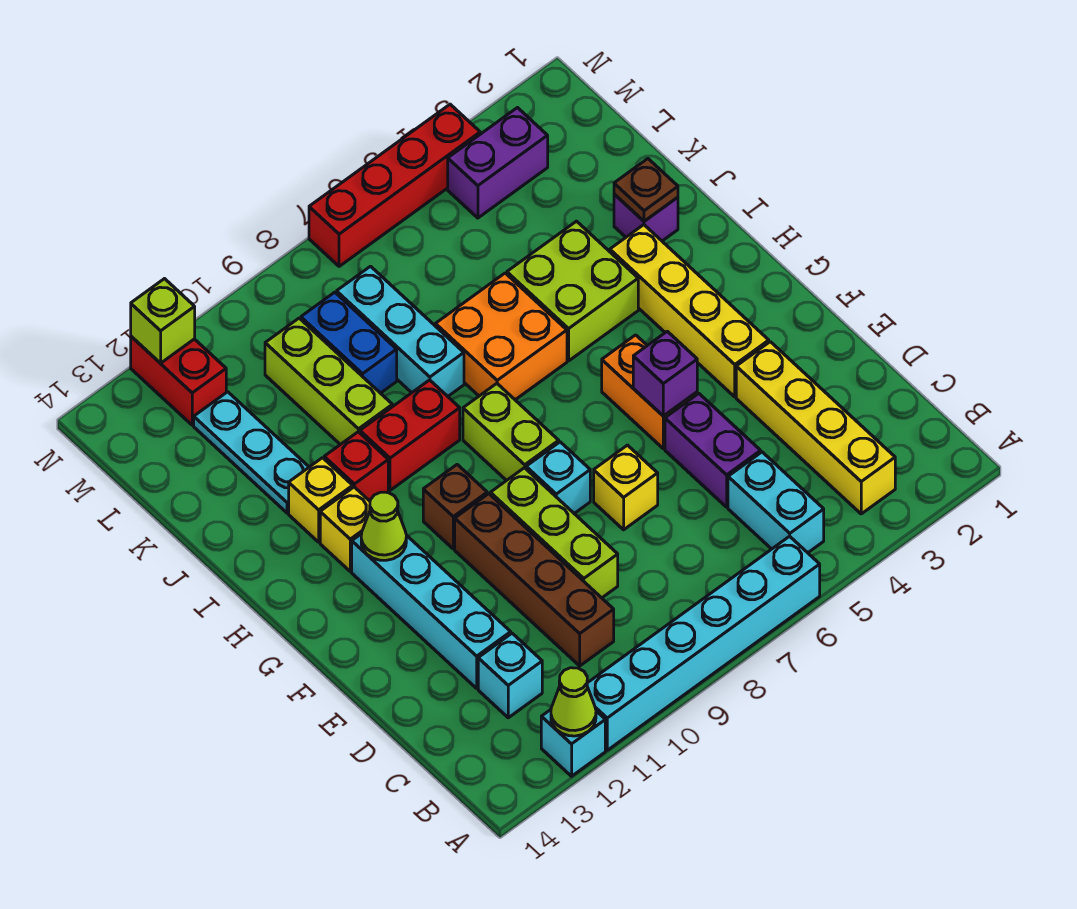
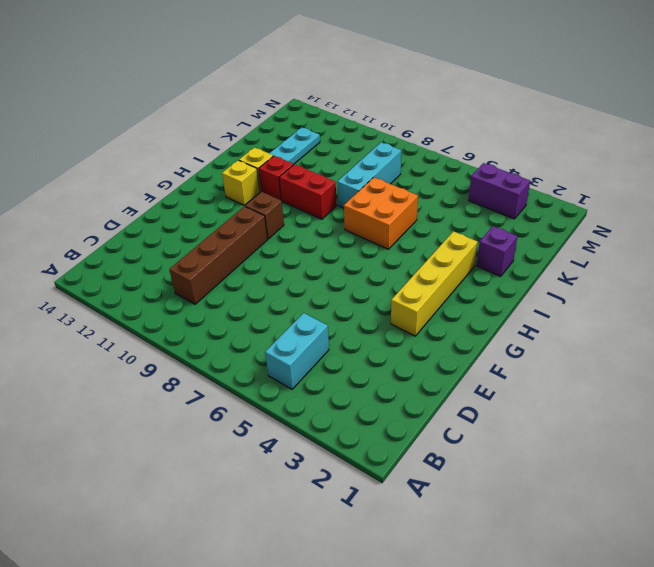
none -> cyan brick A6:A11 level 1
none -> cyan brick A12 level 1
none -> yellow brick B3:E3 level 1
none -> cyan brick C12 level 1

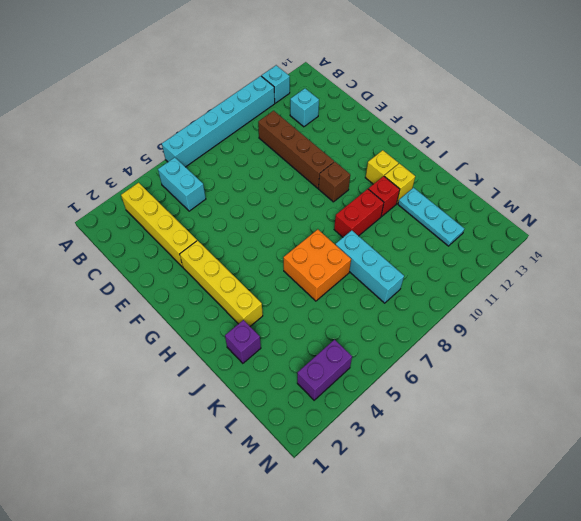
none -> purple brick D5:E5 level 1
none -> lime brick D9:F9 level 1
none -> cyan brick D12:G12 level 1
none -> yellow brick E7 level 1

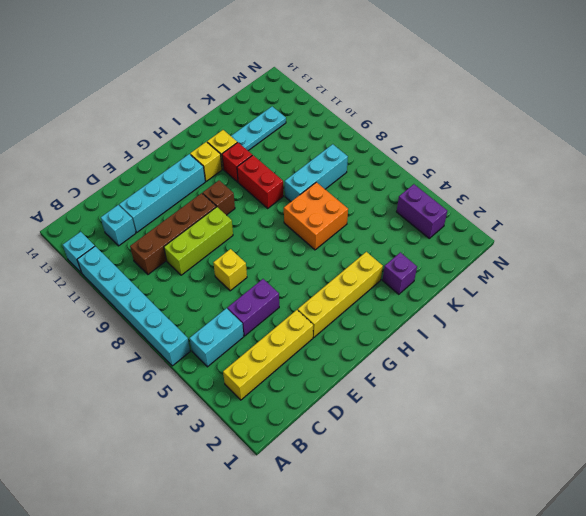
none -> orange brick F5:G5 level 1
none -> cyan brick F8 level 1
none -> lime brick G8:H8 level 1
none -> lime brick I4:J5 level 1

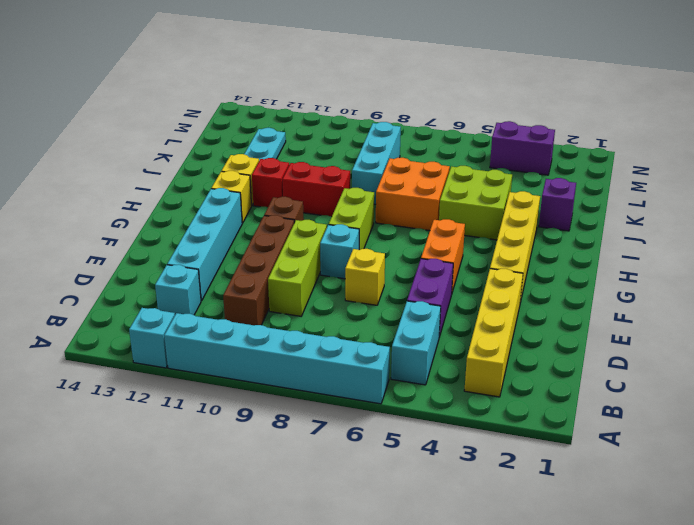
none -> lime brick J10:L10 level 1
none -> blue brick K9:L9 level 1
none -> red brick M12:N12 level 1
none -> red brick N4:N7 level 1

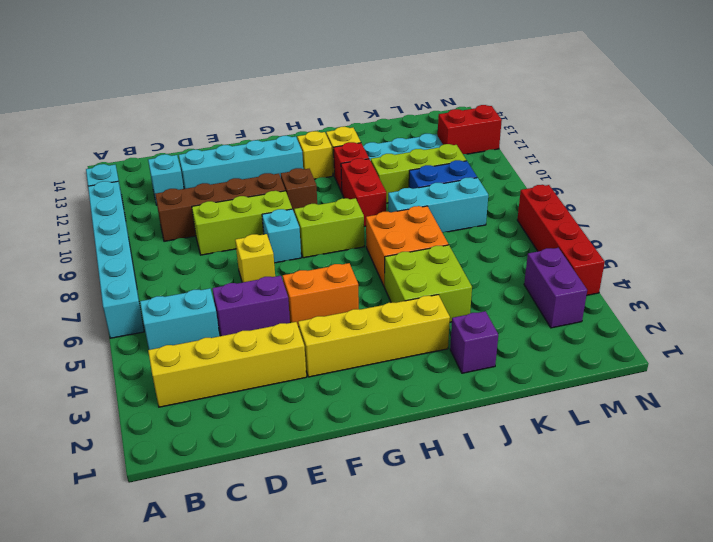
none -> lime cone A12 level 2
none -> purple brick F5 level 2
none -> lime cone G12 level 2
none -> brown plate J2 level 2

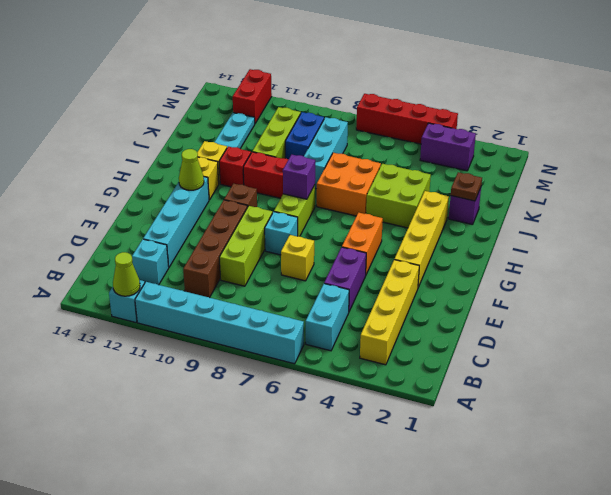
purple brick H8 level 2 -> purple brick F5 level 2
none -> lime brick N12 level 2

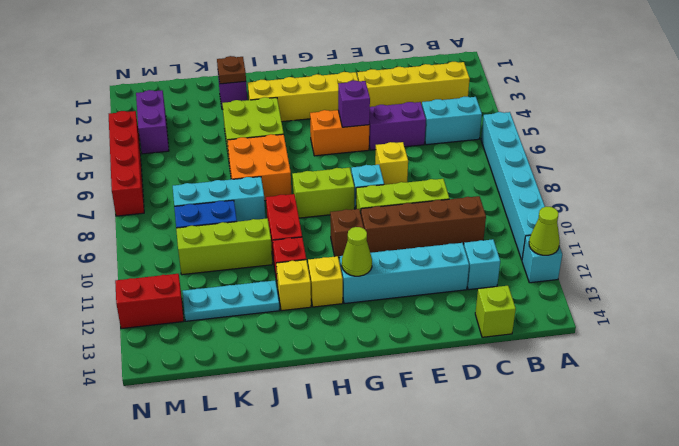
lime brick C14 level 1 -> lime brick N12 level 2

